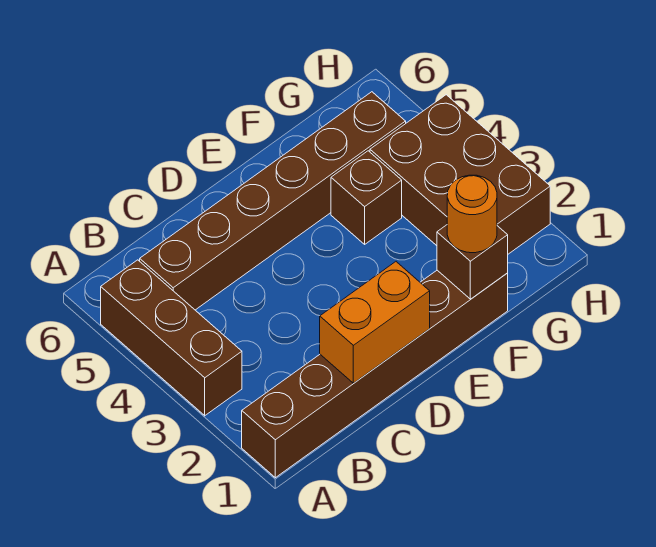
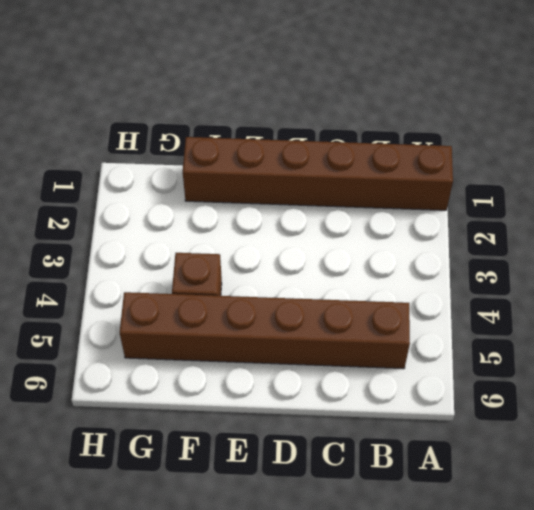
none -> brown brick A3:A5 level 1
none -> brown brick G2:H4 level 1

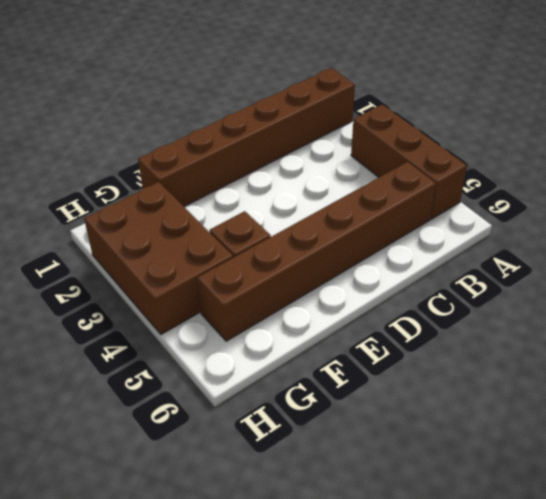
none -> orange brick C1:D1 level 2
none -> brown brick F1 level 2

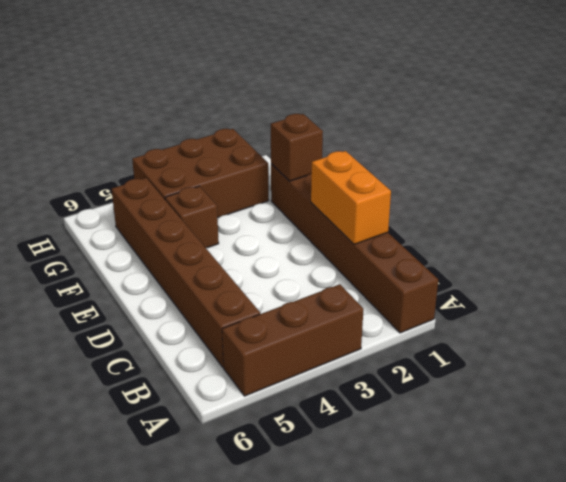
none -> orange round brick F1 level 3

